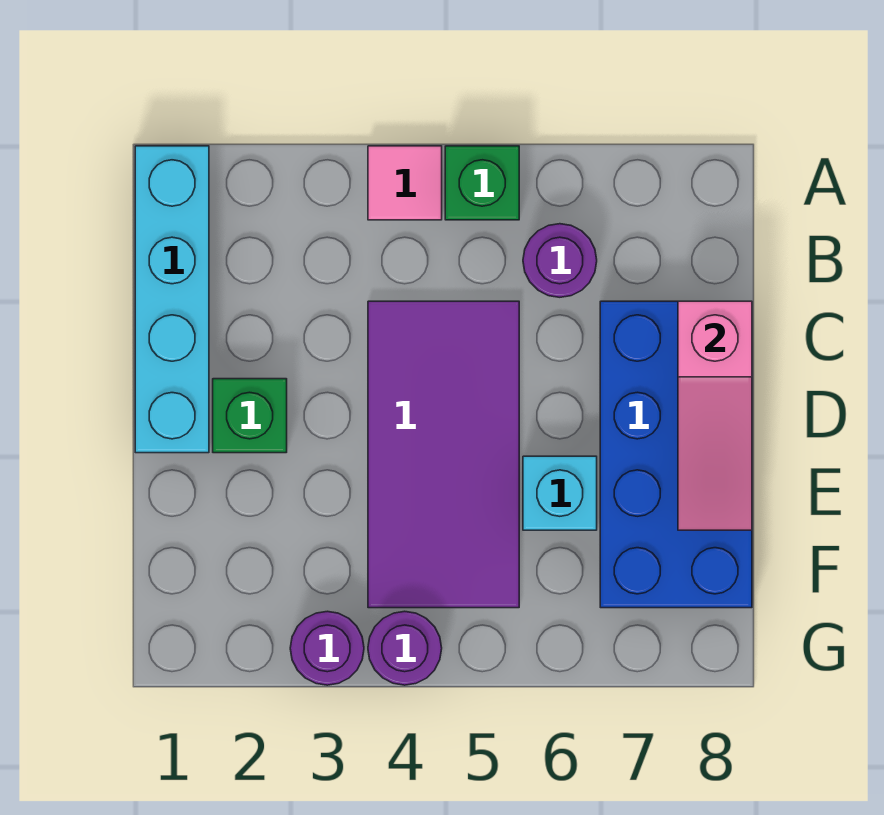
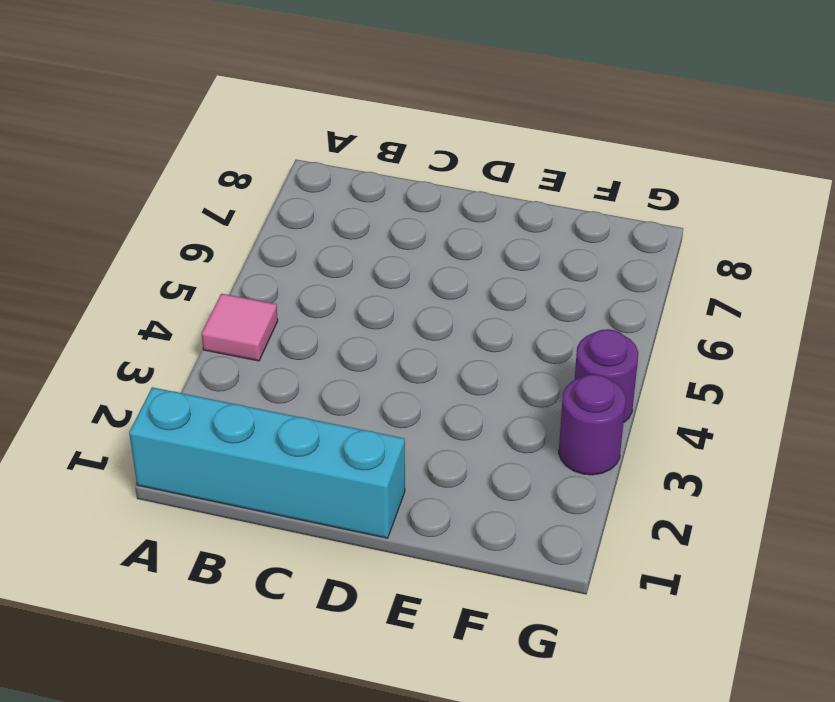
none -> green brick A5 level 1
none -> purple round brick B6 level 1

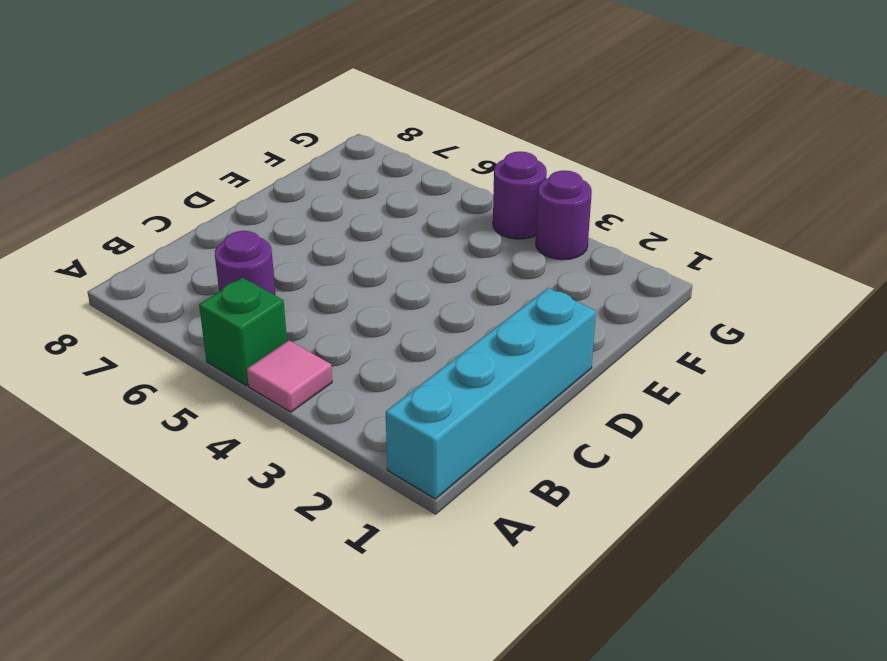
none -> purple tile C4:F5 level 1
none -> blue brick C7:F8 level 1

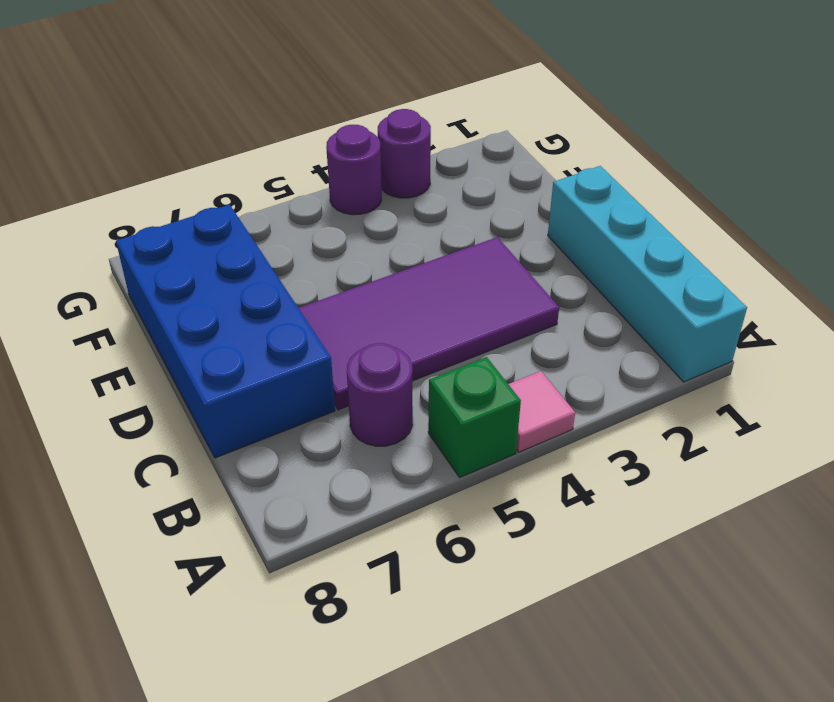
purple tile C3:D6 level 1 -> purple tile C4:F5 level 1
none -> green brick D2 level 1
none -> cyan brick E6 level 1

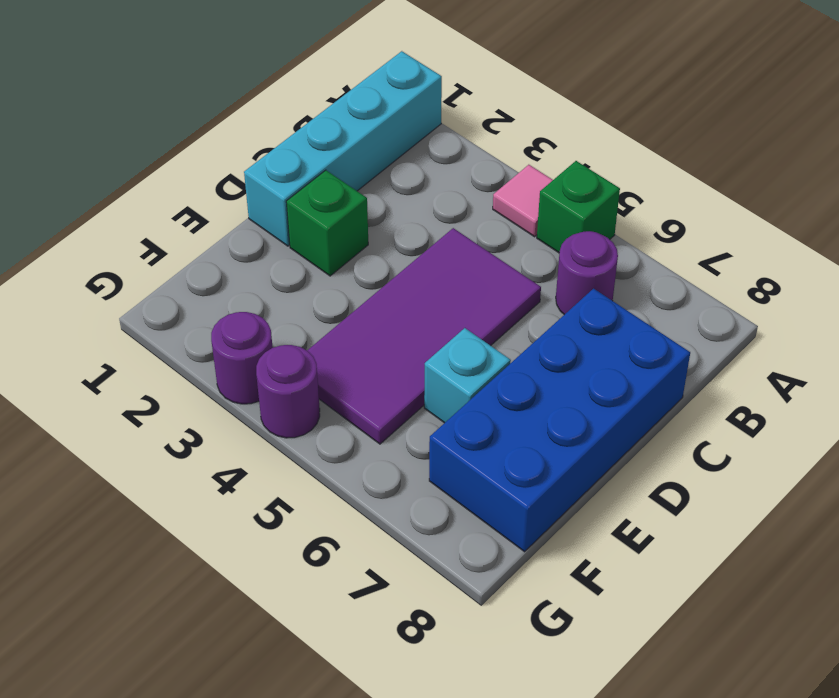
none -> pink slope C8:E8 level 2 top C

